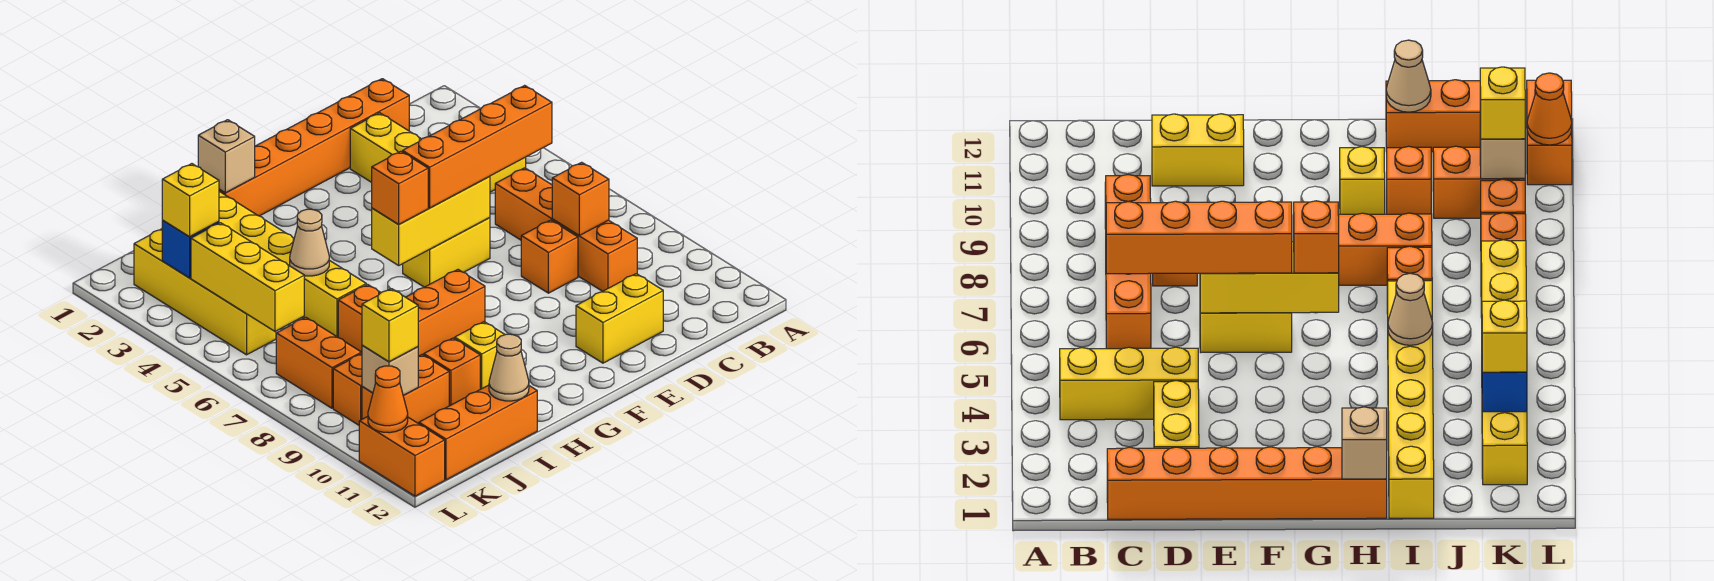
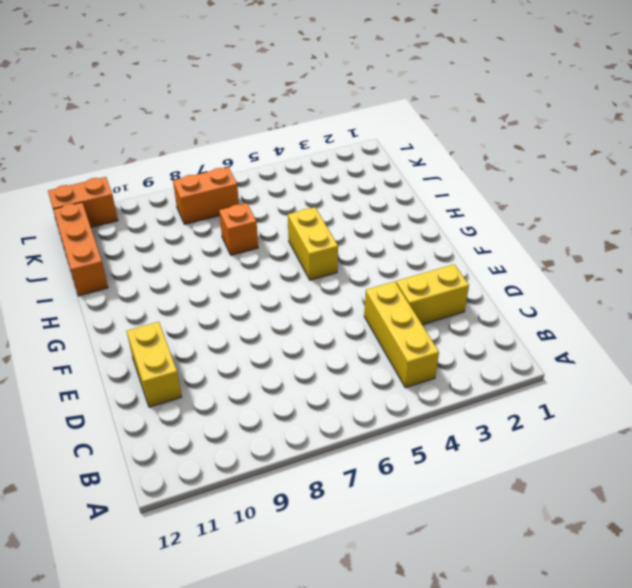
yellow brick G5:H5 level 1 -> yellow brick E6:F6 level 1
none -> orange brick C1:H1 level 1
none -> orange brick C6:C9 level 1
none -> orange brick D8 level 1
none -> orange brick G8:I8 level 1

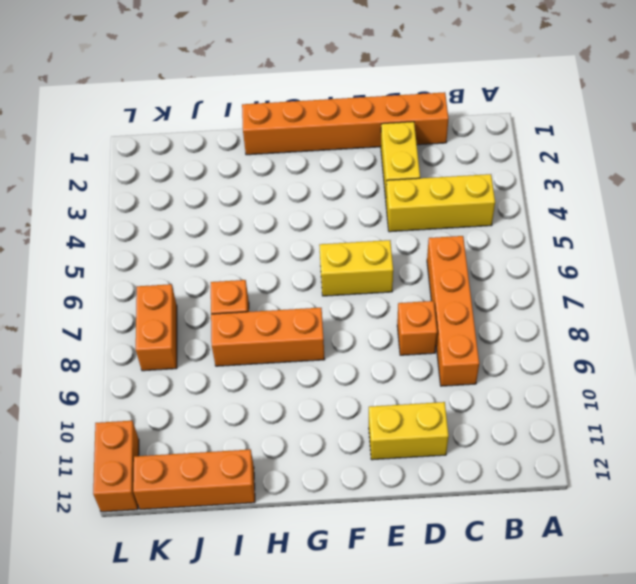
none -> yellow brick H10 level 1
none -> yellow brick I1:I6 level 1
none -> orange brick I10 level 1
none -> orange brick J10:K10 level 1

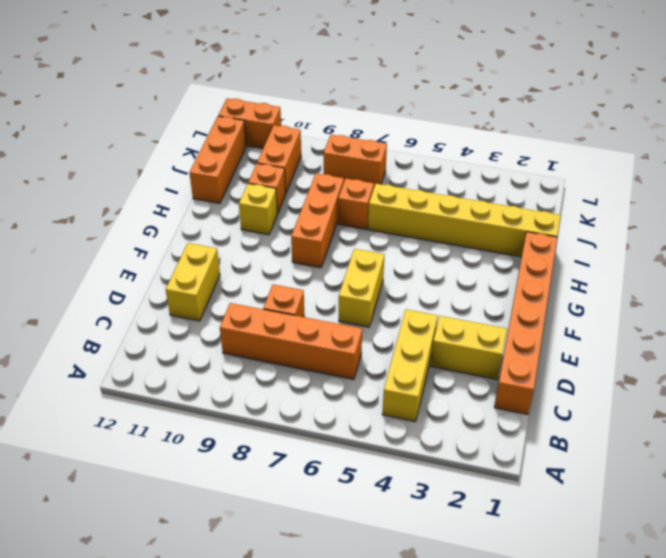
none -> yellow brick K2:K5 level 1
none -> orange brick K9 level 1
none -> orange brick C8 level 2
none -> yellow brick E6:G6 level 2

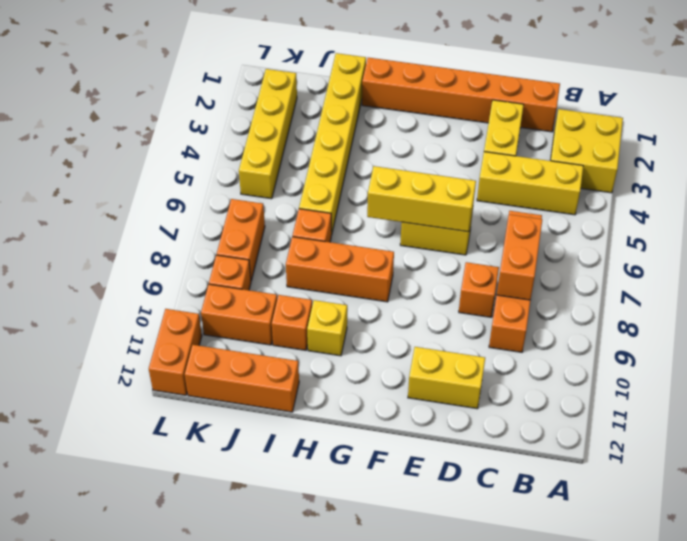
yellow brick A2:B3 level 1 -> none
orange brick C7:C8 level 2 -> orange brick C8 level 2
none -> tan brick H1 level 2
none -> tan cone I5 level 2
none -> tan cone I12 level 2
none -> blue brick K3 level 2

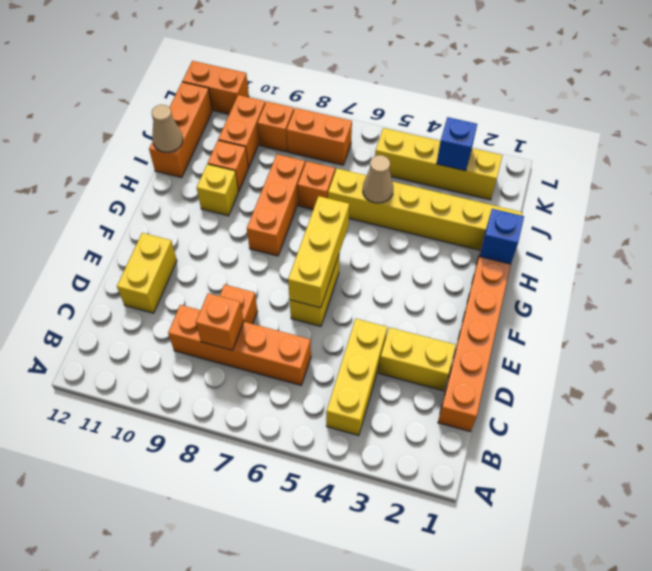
blue brick H1 level 2 -> tan brick H1 level 2
none -> yellow brick K4:K6 level 2
none -> tan brick K10 level 2
none -> orange cone L11 level 2
none -> orange brick C6:F6 level 3

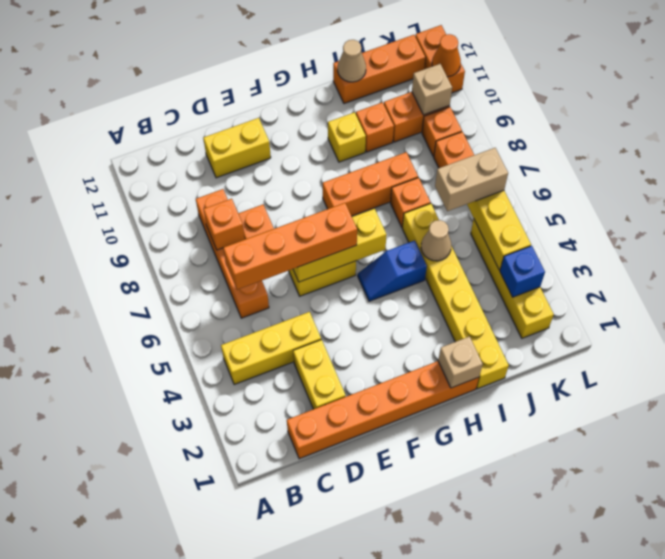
blue slope G5:H5 level 1 top H -> none
tan brick J6:K6 level 3 -> none
none -> orange brick G6 level 3
none -> yellow brick K3 level 3
none -> yellow brick K10 level 3

